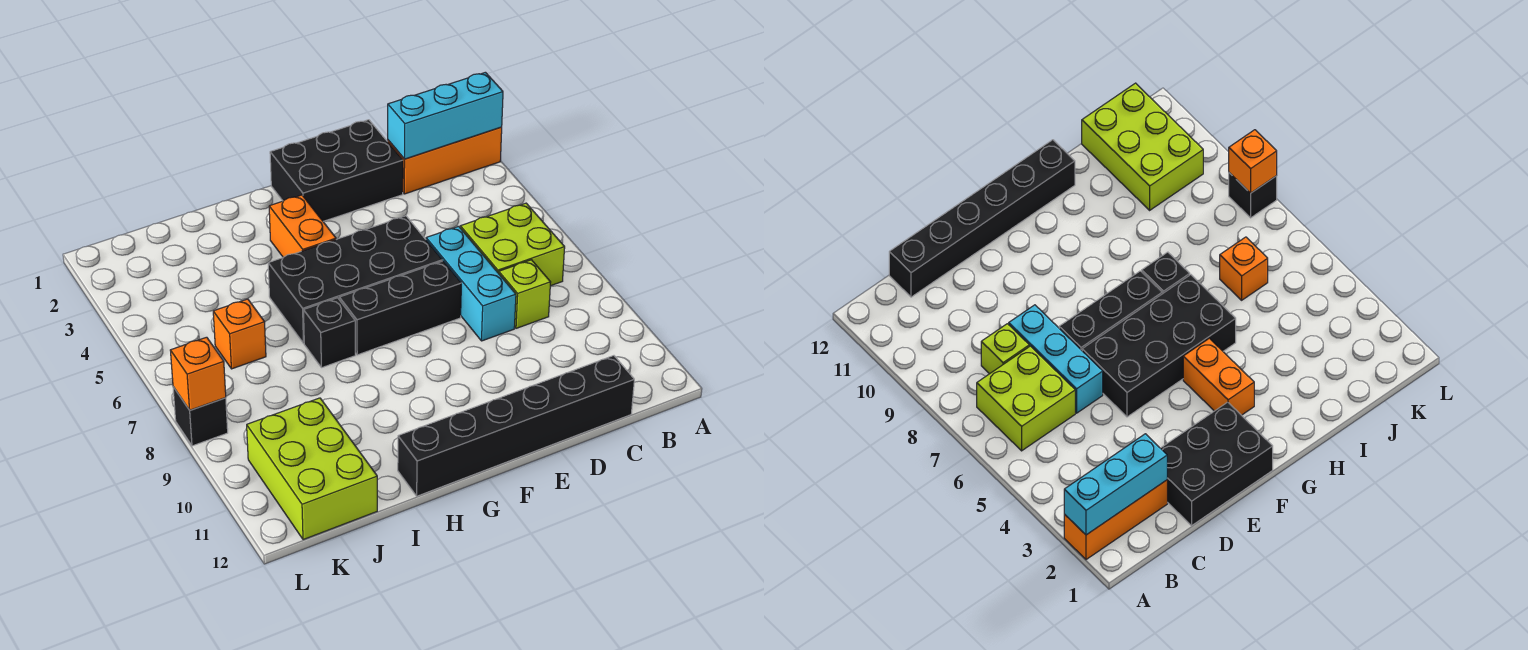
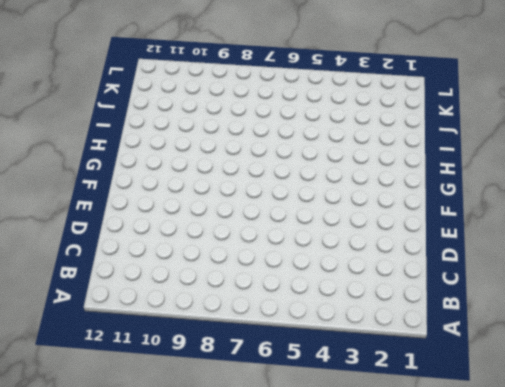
none -> orange brick A2:C2 level 1
none -> lime brick B6:C7 level 1
none -> lime brick C8 level 1

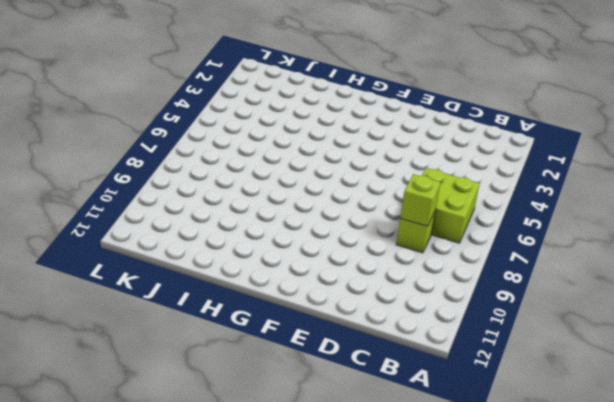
lime brick C8 level 2 -> none
none -> orange brick A2:C2 level 1
none -> black brick C12:H12 level 1
none -> black brick D1:F2 level 1

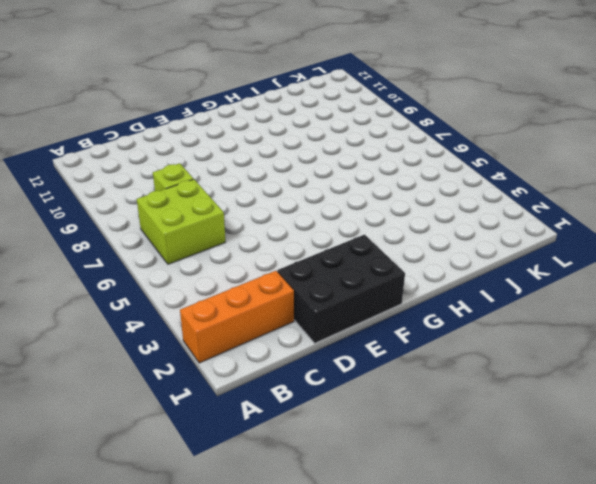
none -> black brick C12:H12 level 1
none -> cyan brick D6:D8 level 1
none -> black brick E5:H6 level 1

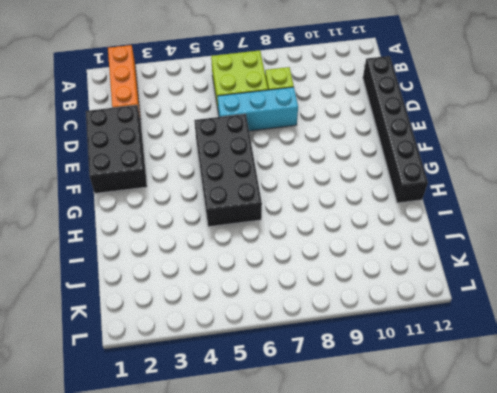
none -> black brick E7:G7 level 1
none -> orange brick G3:G4 level 1
none -> black brick H7 level 1

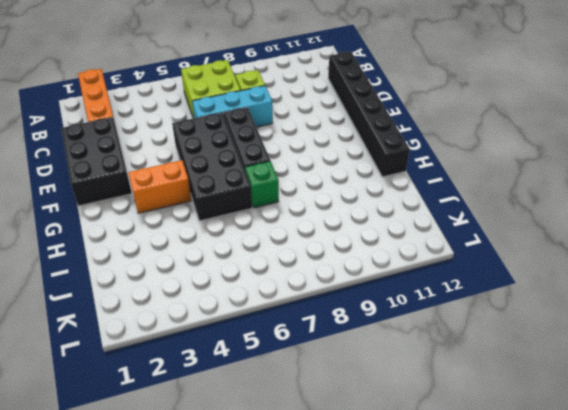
green brick H7 level 1 -> black brick H7 level 1
none -> orange brick J6 level 1
none -> lime brick J10:K12 level 1
none -> black brick L8 level 1

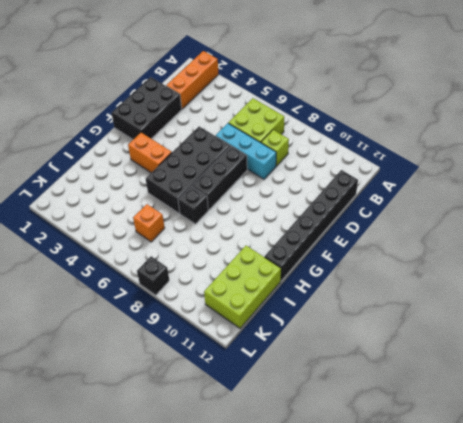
lime brick I11:K12 level 1 -> lime brick J10:K12 level 1
none -> cyan brick A2:C2 level 2
none -> orange brick L8 level 2

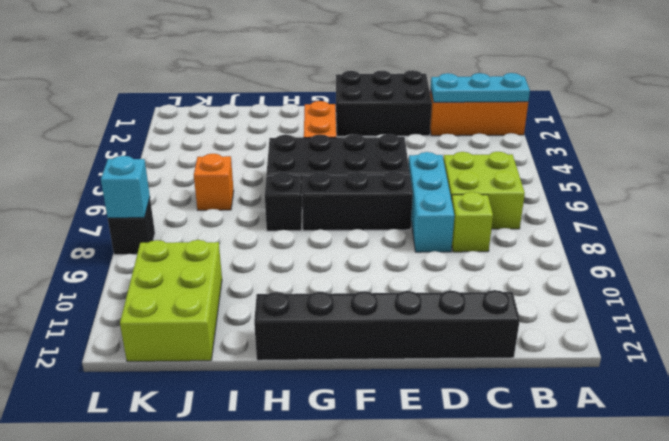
cyan plate A2:C2 level 2 -> cyan brick A2:C2 level 2
cyan brick L8 level 2 -> orange brick L8 level 2

